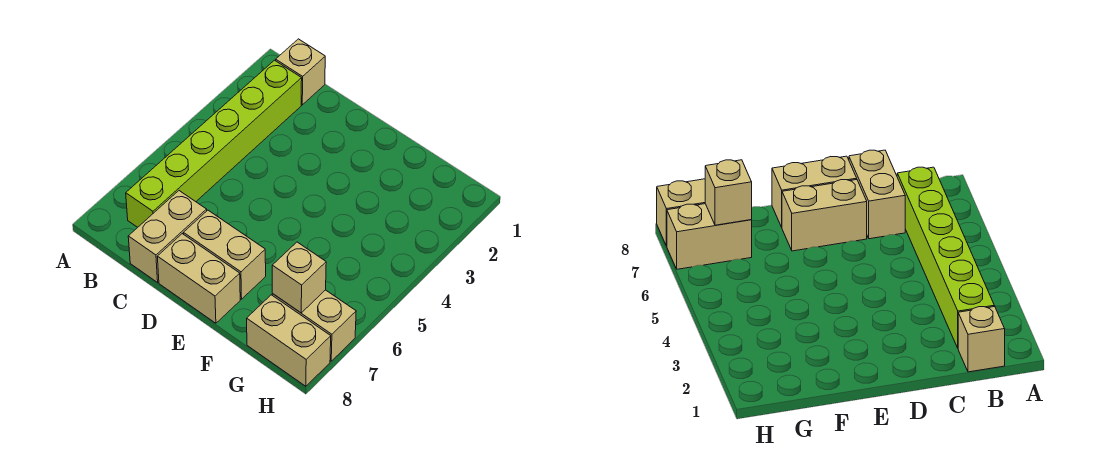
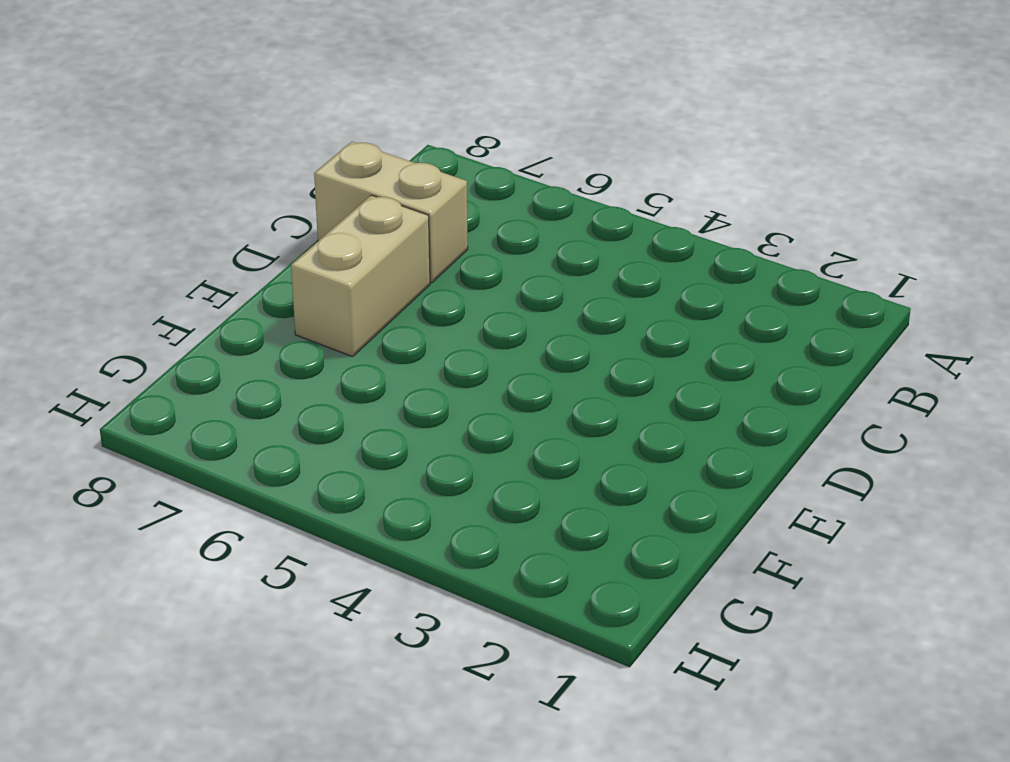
none -> tan brick B1 level 1
none -> lime brick B2:B7 level 1

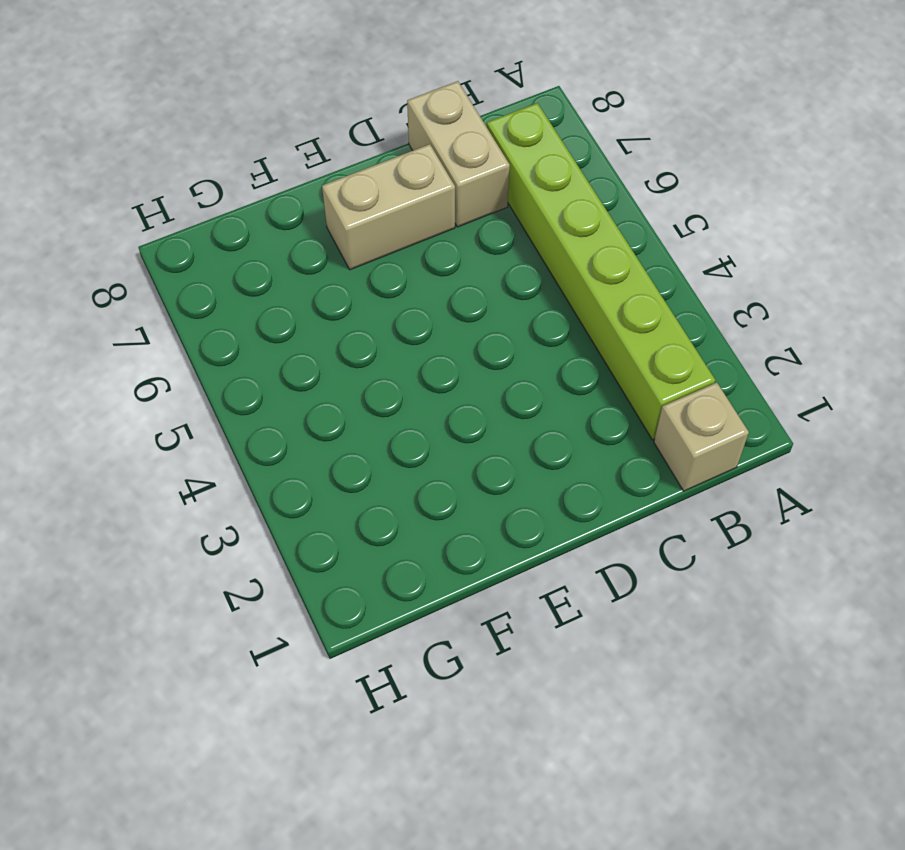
none -> tan brick D8:E8 level 1
none -> tan brick G7:H7 level 1

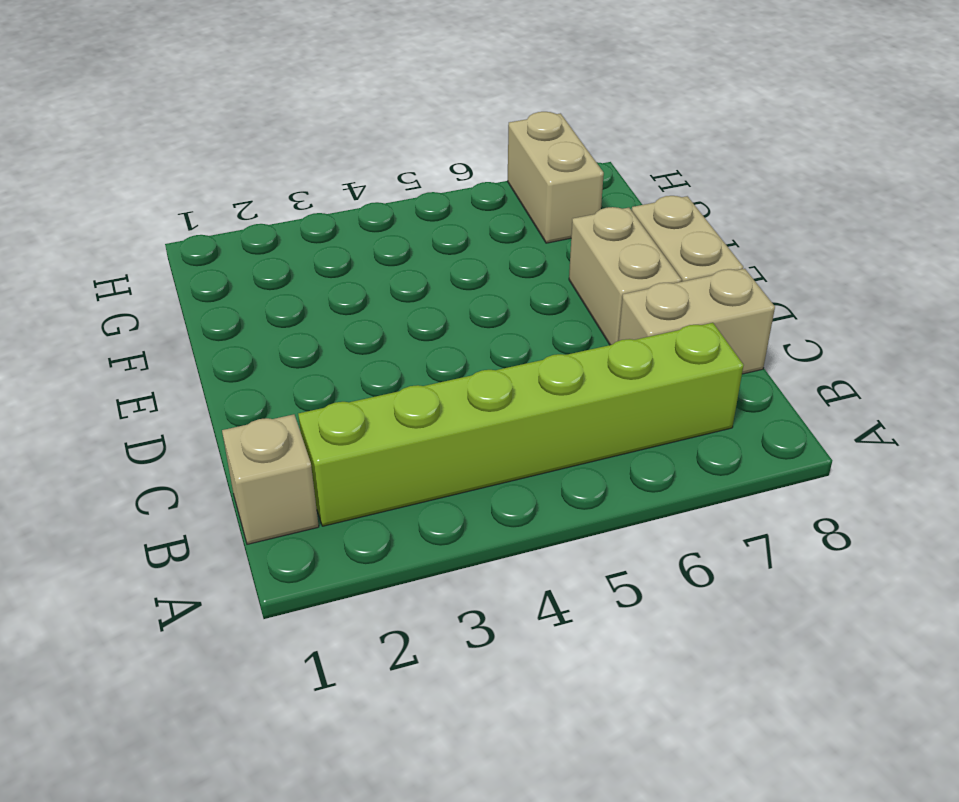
none -> tan brick G8:H8 level 1
none -> tan brick G7 level 2

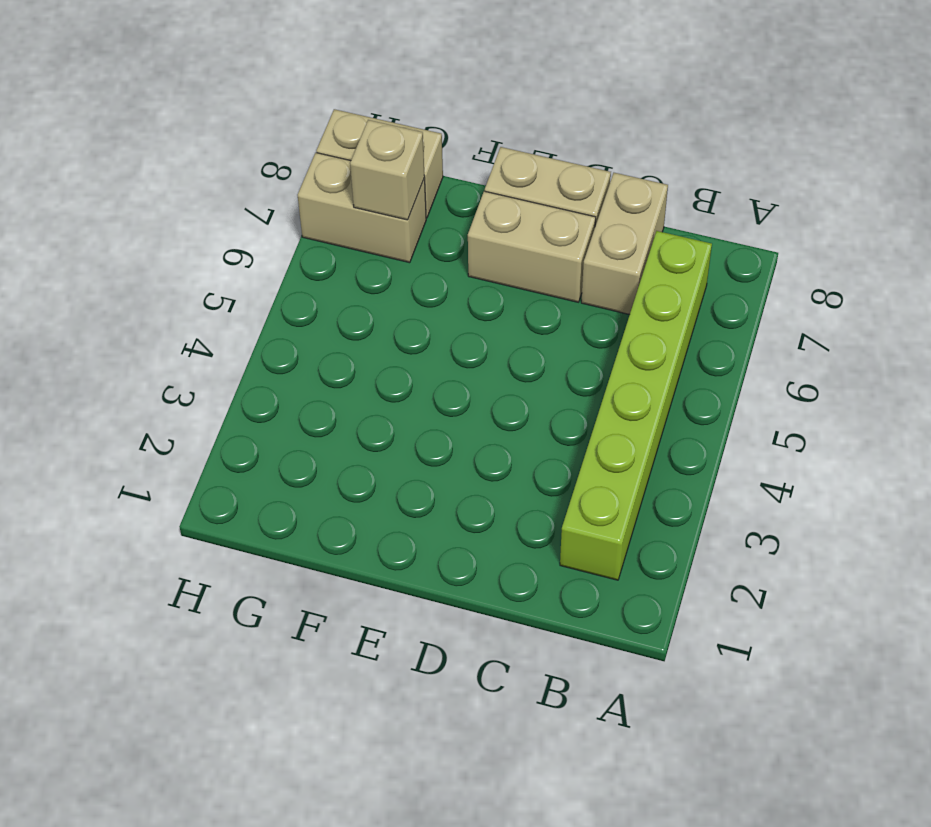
none -> tan brick B1 level 1

